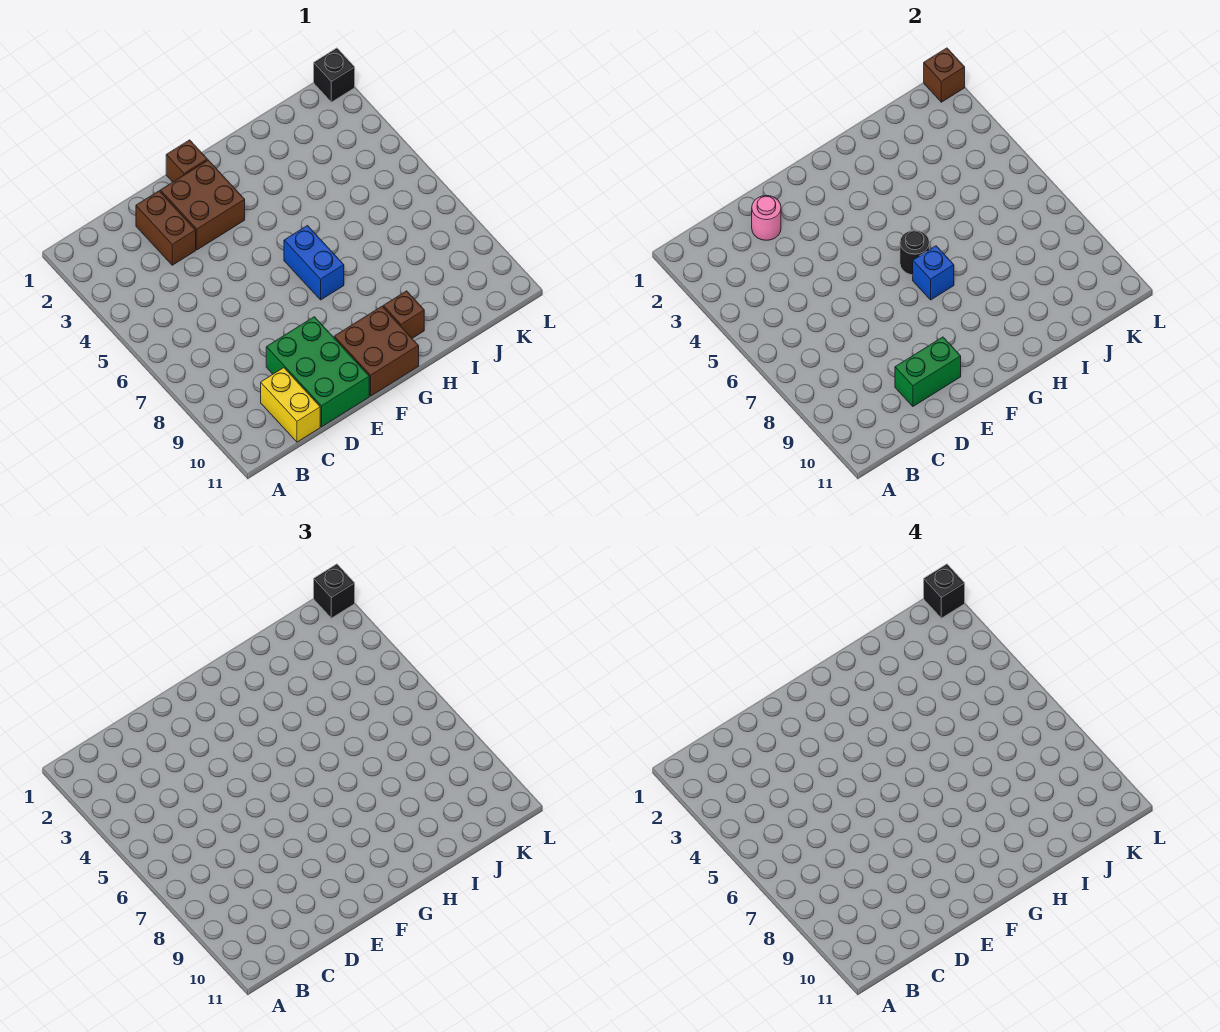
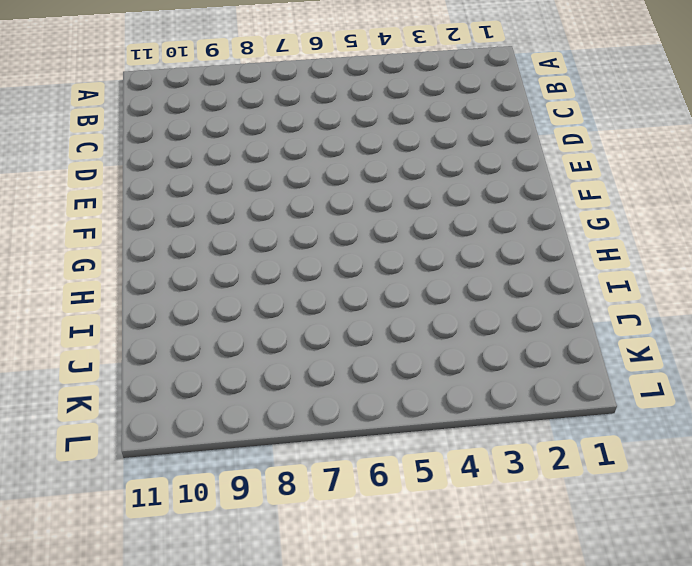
none -> yellow brick C10:C11 level 1
none -> brown brick D2:D3 level 1
none -> green brick D9:E11 level 1

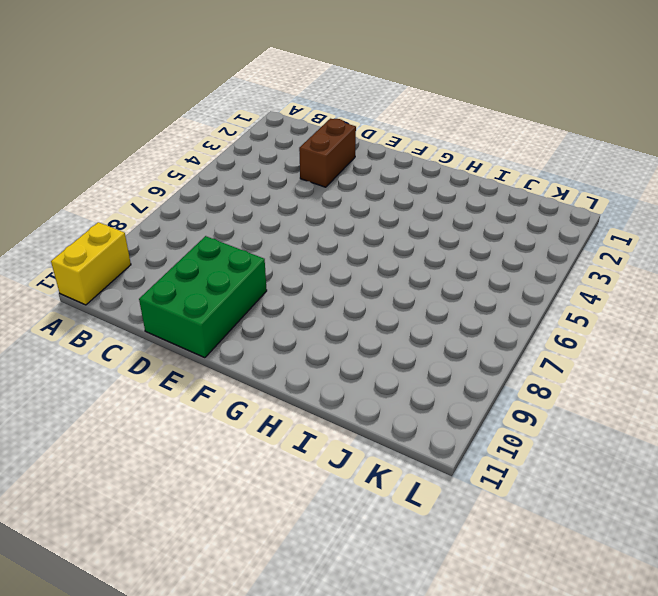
yellow brick A10:A11 level 1 -> yellow brick C10:C11 level 1
none -> brown brick E2:F3 level 1
none -> brown brick F1 level 1
none -> brown brick F10:G11 level 1

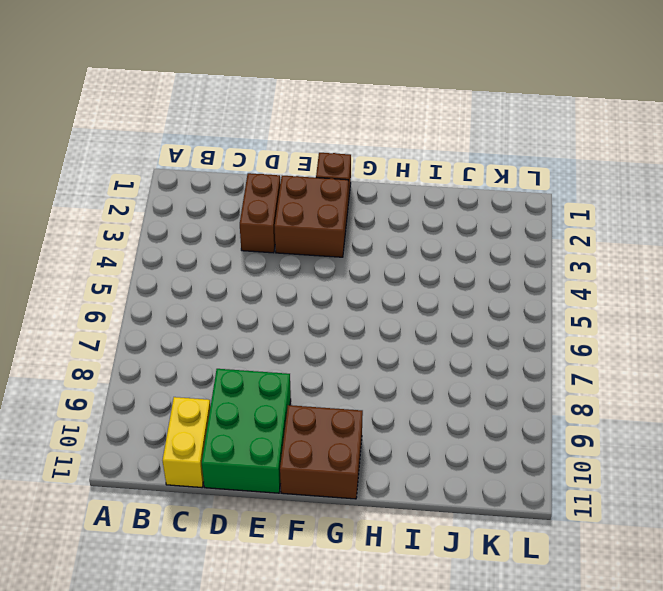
none -> blue brick G6:G7 level 1
none -> brown brick H10 level 1
none -> black brick L1 level 1

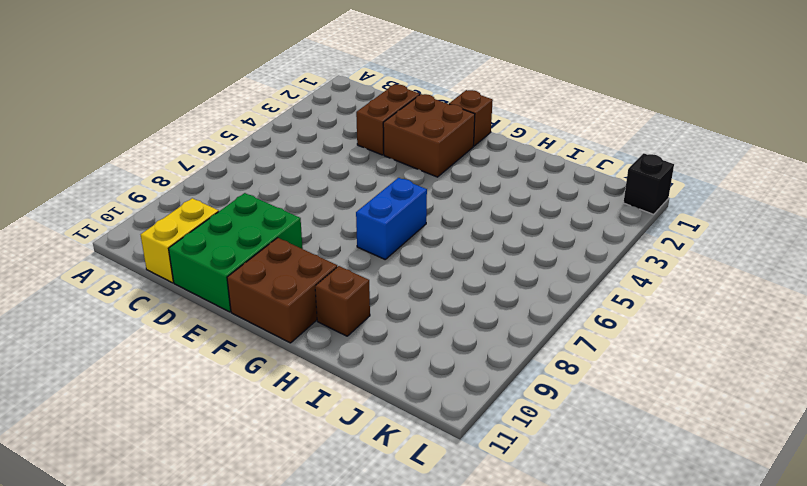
none -> pink round brick D2 level 2
none -> green brick D10:E10 level 2
none -> black round brick G6 level 2

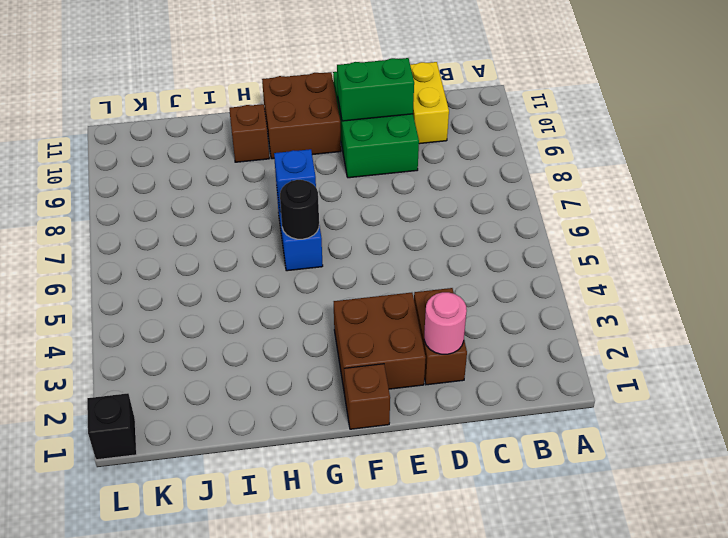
none -> brown brick L1 level 2
none -> black brick L1 level 3
none -> black brick L1 level 4

